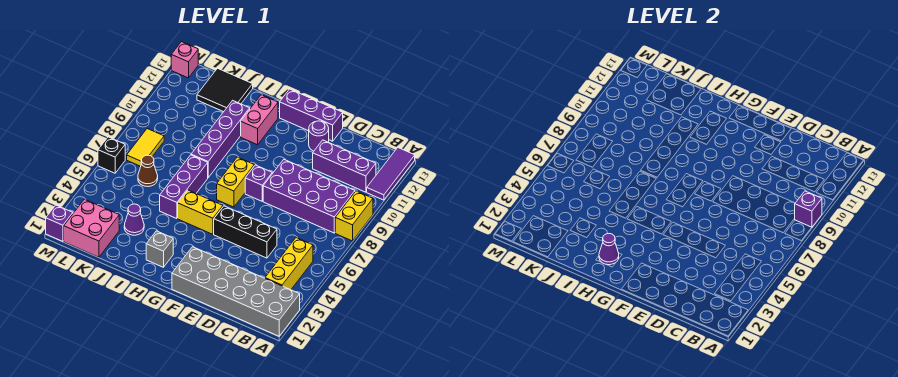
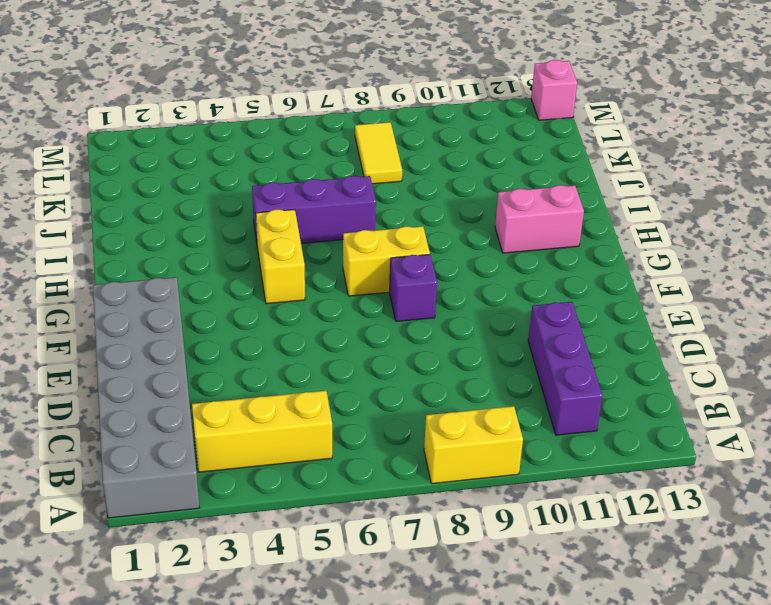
yellow tile K8:L8 level 1 -> yellow tile L7:L8 level 1
none -> purple tile A11:A13 level 1
none -> purple brick B8:E9 level 1
none -> black brick D5:F5 level 1

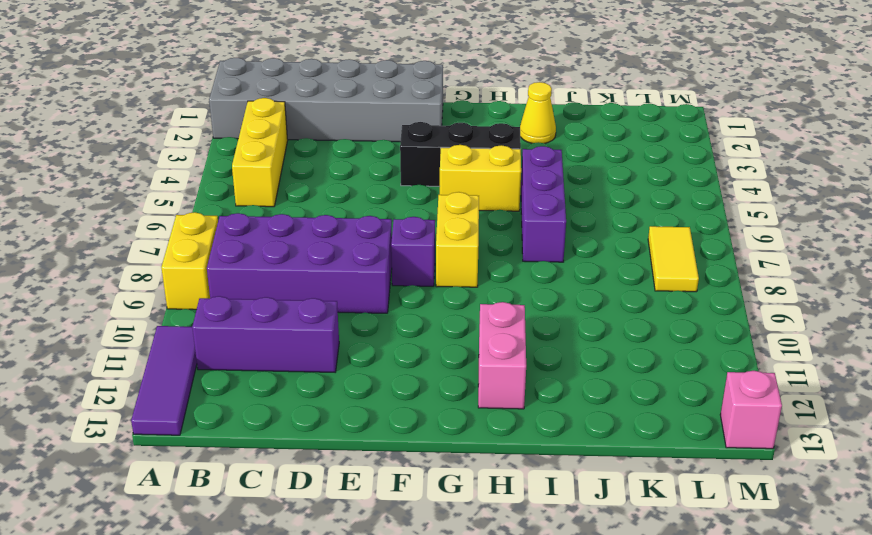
black brick F4:H4 level 1 -> black brick D5:F5 level 1
yellow cone I2 level 1 -> none
none -> purple round brick E12 level 1
none -> purple brick E13:G13 level 1
none -> grey brick H2 level 1

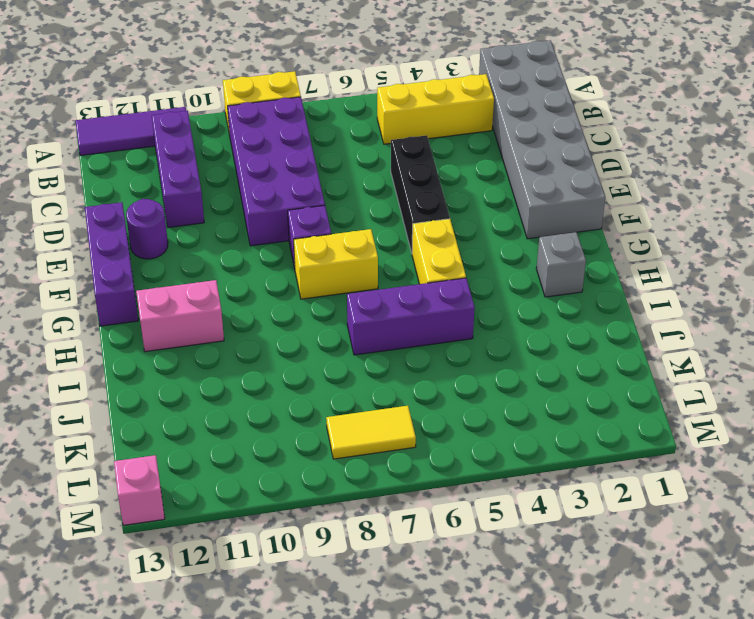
none -> purple brick I8:I11 level 1
none -> purple cone J3 level 1
none -> black tile J12:K13 level 1

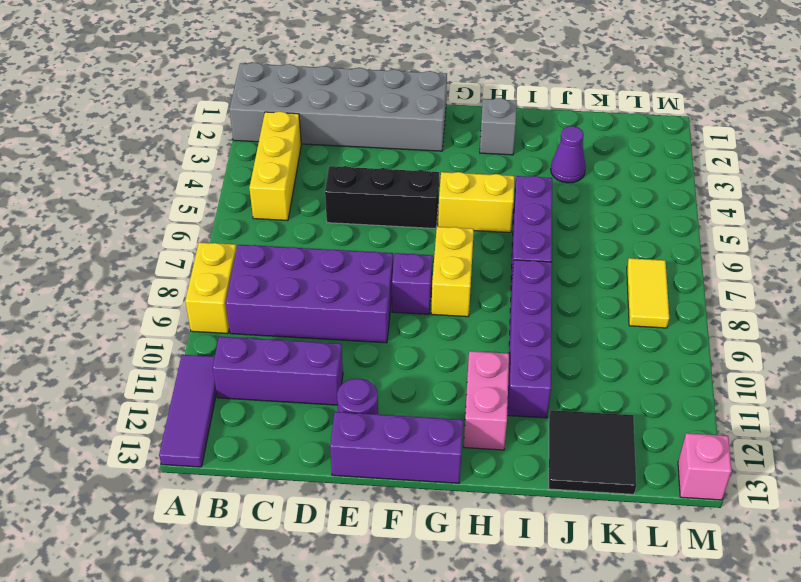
none -> pink brick K1:L2 level 1
none -> brown cone K6 level 1
none -> purple brick M1 level 1

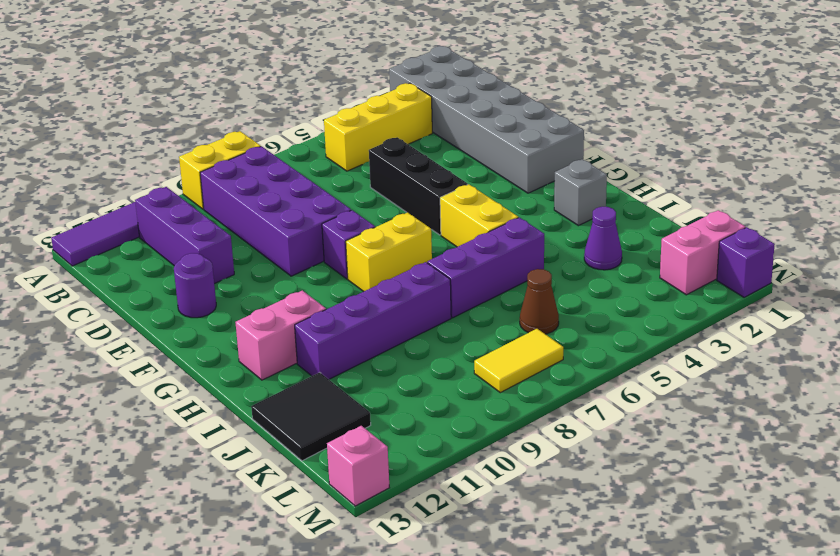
pink brick L1:L2 level 1 -> pink brick K1:L2 level 1
none -> purple brick E13:G13 level 1
none -> black brick M6 level 1
none -> purple brick A9 level 2

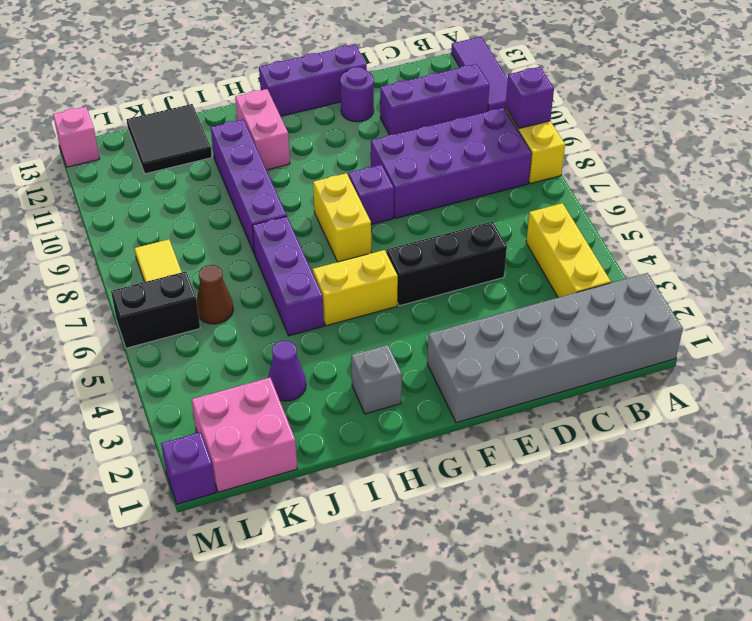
black brick L6:M6 level 1 -> black brick M6 level 1
none -> purple cone H2 level 2

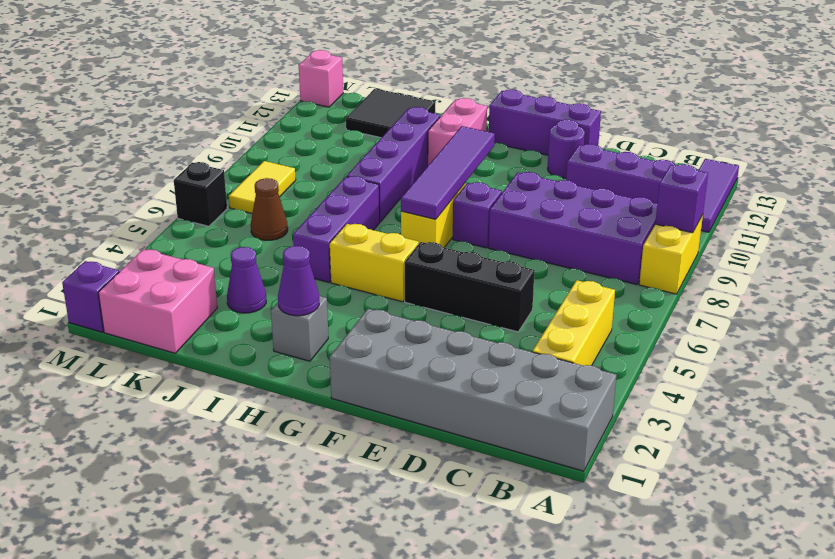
purple tile G7:G10 level 2 -> none

